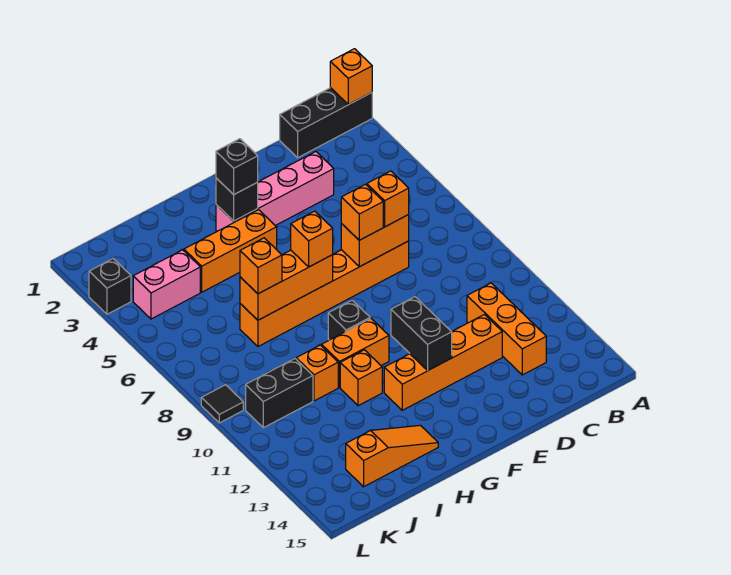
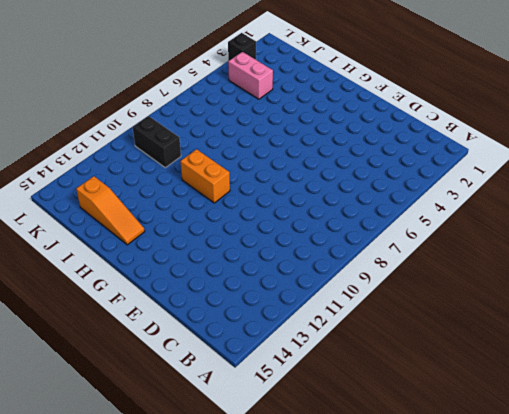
none -> black brick A1:C1 level 1
none -> orange brick C11:C13 level 1
none -> pink brick D3:G3 level 1

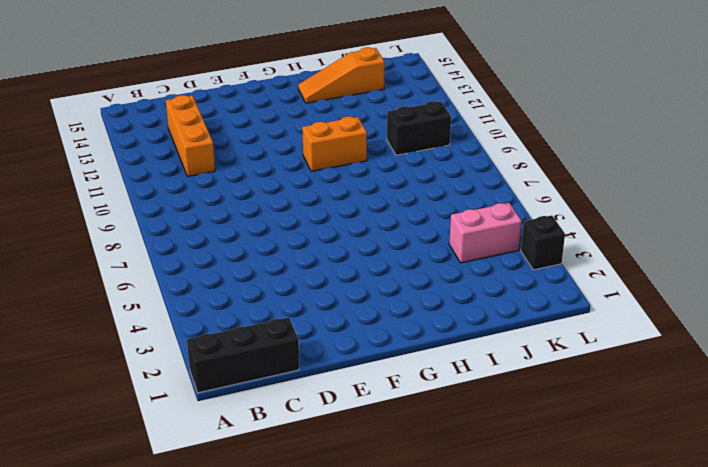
none -> pink brick D3:G3 level 1
none -> orange brick D7:I7 level 1
none -> orange brick D12:G12 level 1

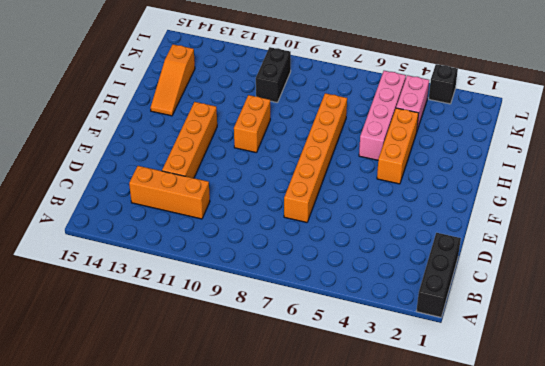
pink brick H5:K5 level 1 -> pink brick D3:G3 level 1
none -> black brick G9 level 1
none -> orange brick H11 level 1
none -> orange brick I10 level 1

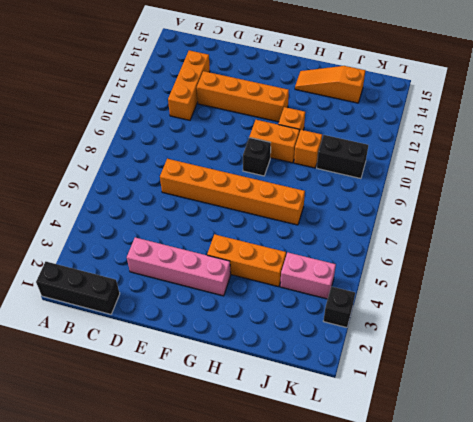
none -> black tile L9 level 1
none -> orange brick A1 level 2
none -> orange brick D7:E7 level 2

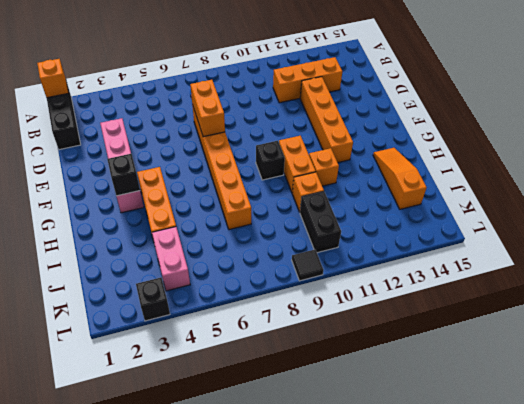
none -> black brick F11:F12 level 2
none -> orange brick G7:I7 level 2
none -> orange brick D7 level 3

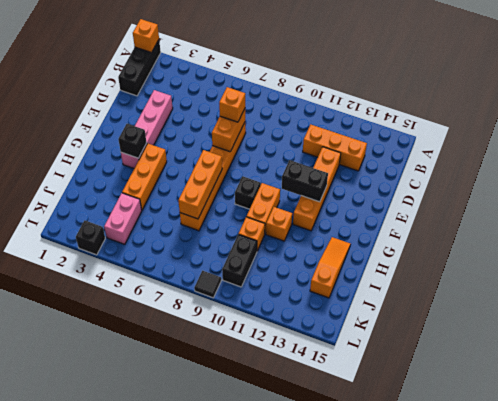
none -> orange brick E7 level 3
none -> black brick G3 level 3
none -> orange brick G7 level 3

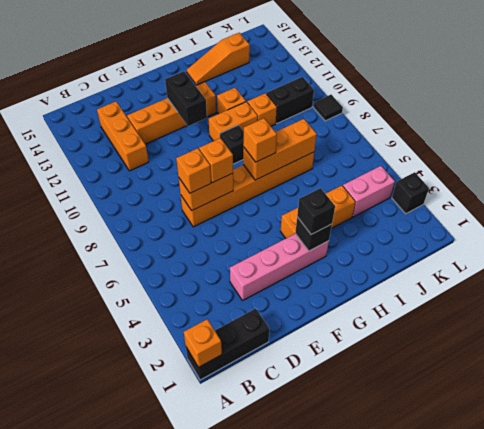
none -> orange brick I7 level 3

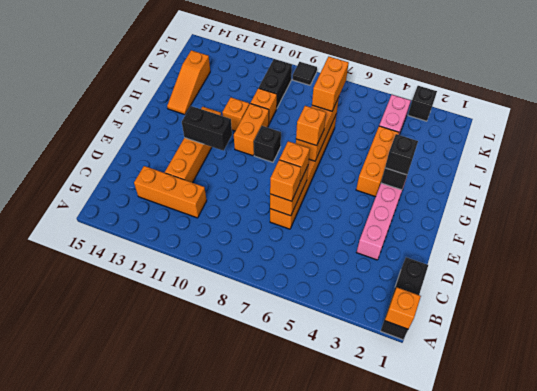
orange brick I7:J7 level 3 -> orange brick I7 level 3

